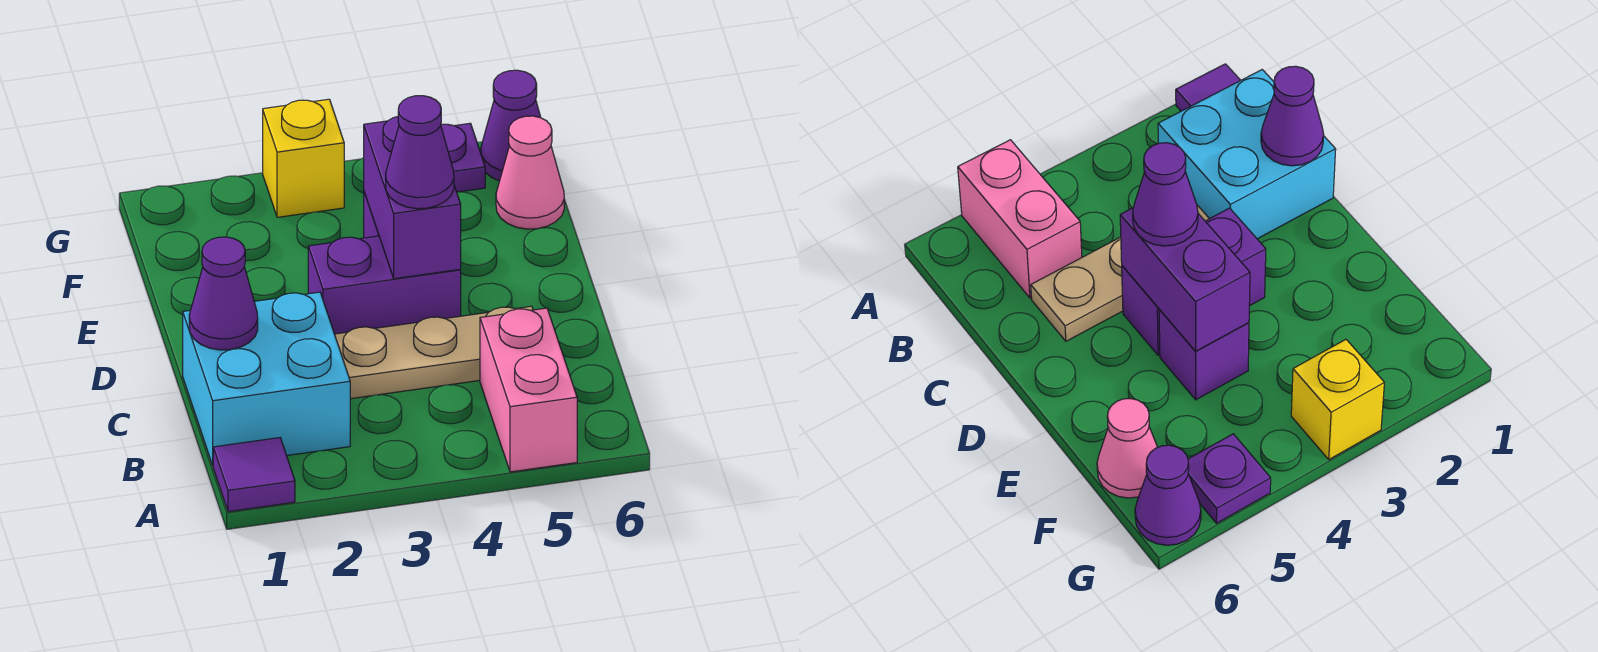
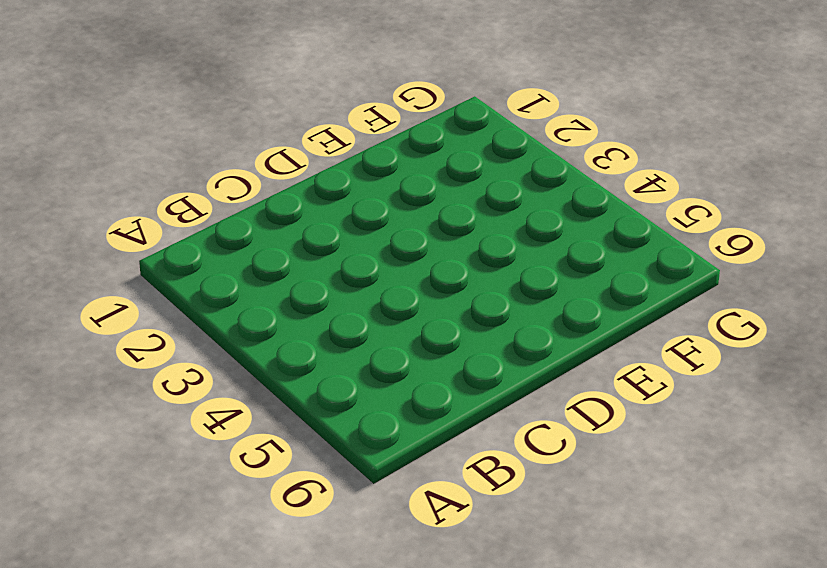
none -> purple tile A1 level 1
none -> pink brick A5:B5 level 1
none -> cyan brick B1:C2 level 1

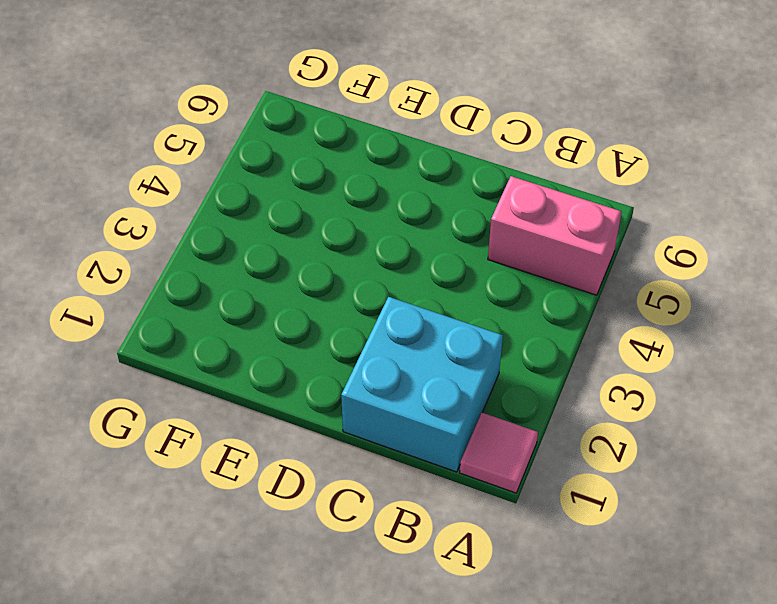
pink tile A1 level 1 -> purple tile A1 level 1
none -> tan plate C3:C5 level 1
none -> purple brick D3:D4 level 1
none -> purple brick E4 level 1

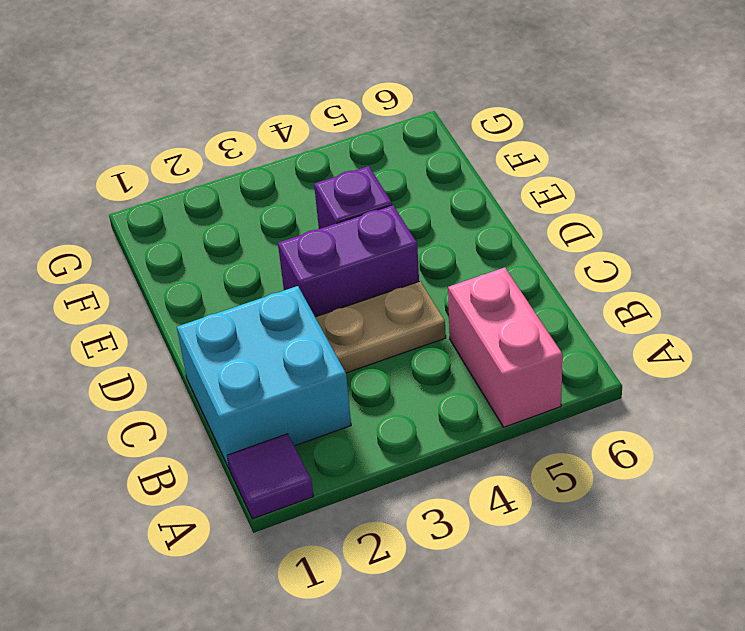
tan plate C3:C4 level 1 -> tan plate C3:C5 level 1
none -> pink cone F6 level 1
none -> yellow brick G3 level 1
none -> purple plate G5 level 1

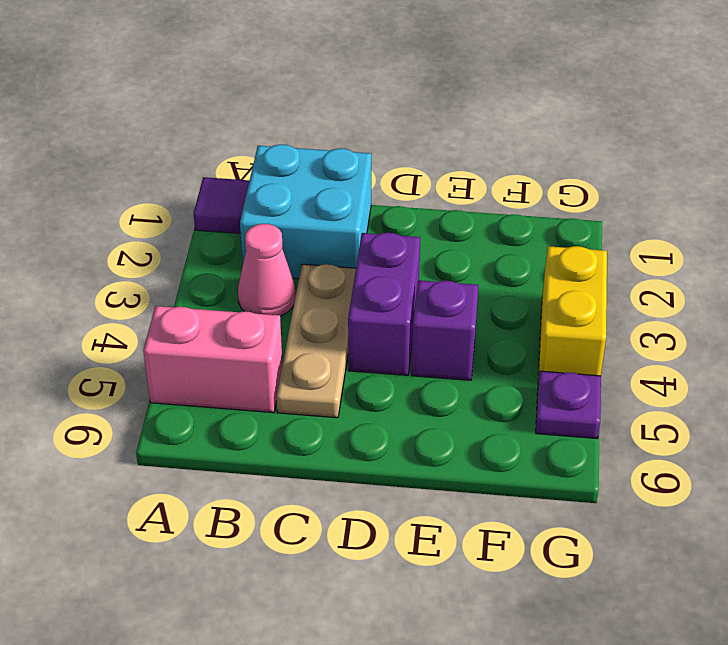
pink cone B3 level 1 -> pink cone F6 level 1
yellow brick G3:G4 level 1 -> yellow brick G3 level 1
none -> purple cone G6 level 1
none -> purple cone C1 level 2
none -> purple brick D4:E4 level 2

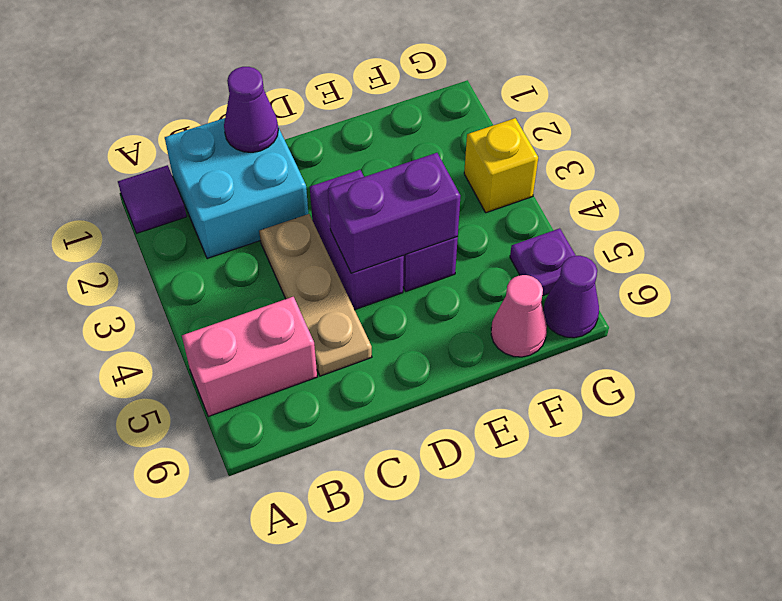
none -> purple cone D4 level 3

